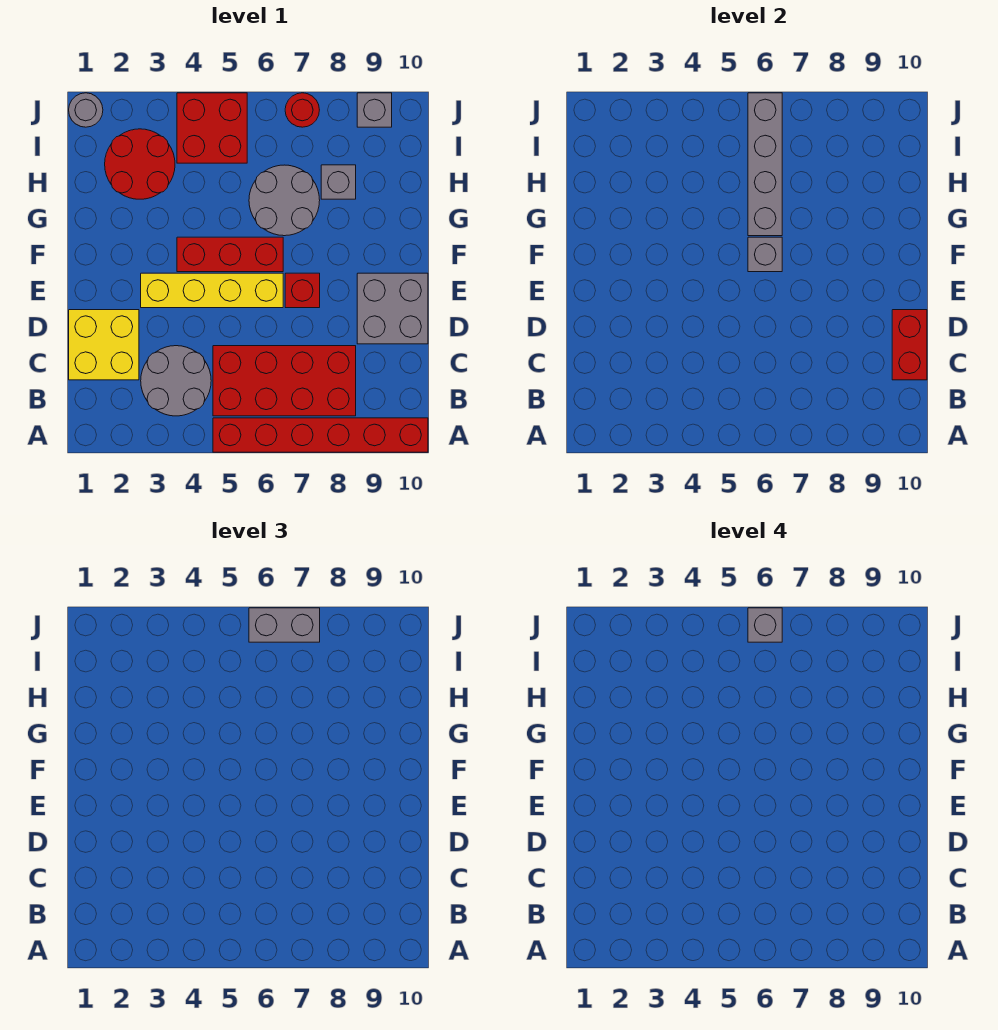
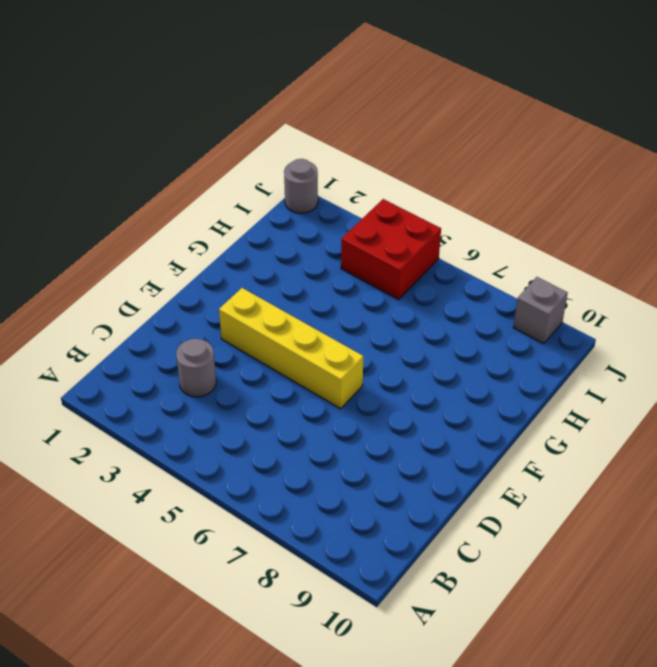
grey round brick C3 level 1 -> grey round brick B3:C4 level 1
none -> red brick A5:A10 level 1
none -> red brick B5:C8 level 1
none -> yellow brick C1:D2 level 1

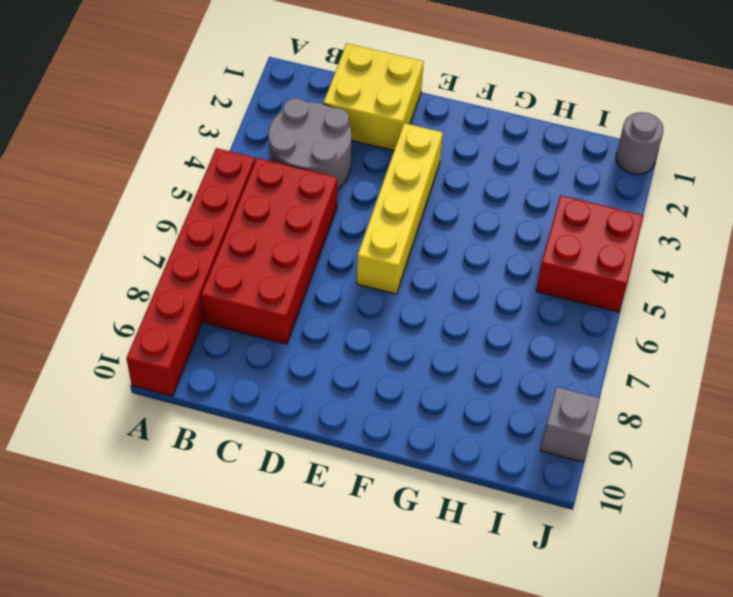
none -> grey brick D9:E10 level 1
none -> red brick E7 level 1
none -> red brick F4:F6 level 1

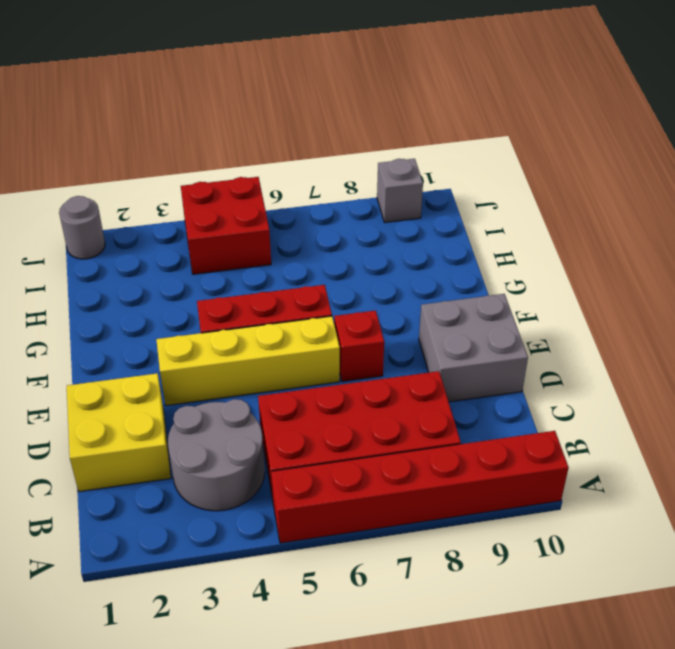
none -> grey round brick G6:H7 level 1
none -> red round brick H2:I3 level 1
none -> grey brick H8 level 1

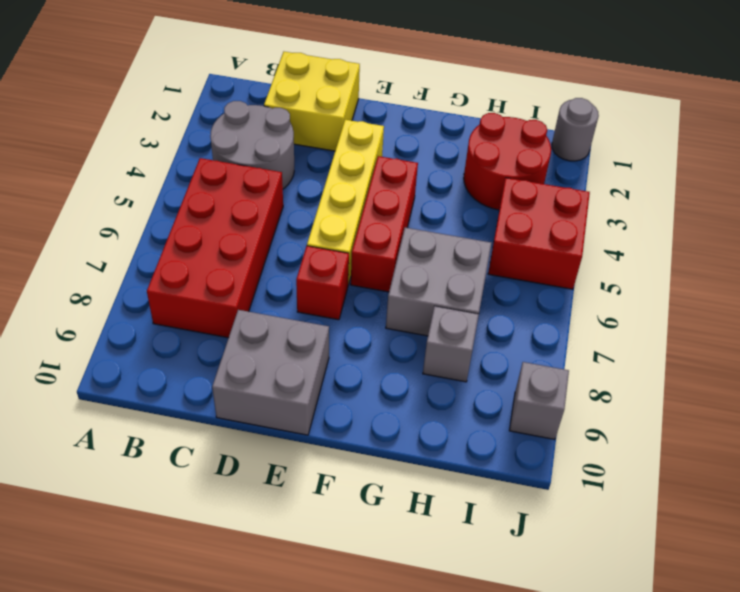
grey brick G6:H7 level 1 -> grey round brick G6:H7 level 1
none -> red brick A5:A10 level 1
none -> red round brick J7 level 1
none -> red brick C10:D10 level 2

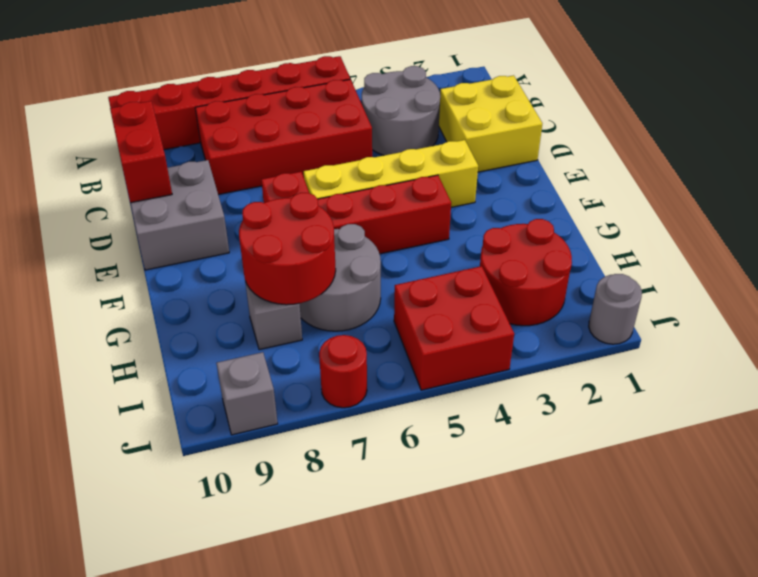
red round brick G7:H8 level 2 -> none
none -> grey brick F6 level 2
none -> grey brick G6:J6 level 2
none -> grey brick J6:J7 level 3

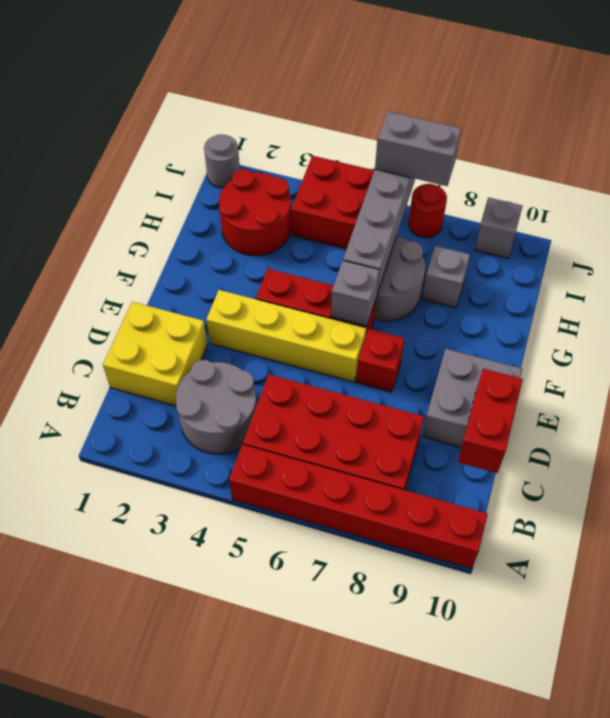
none -> grey brick J6 level 4

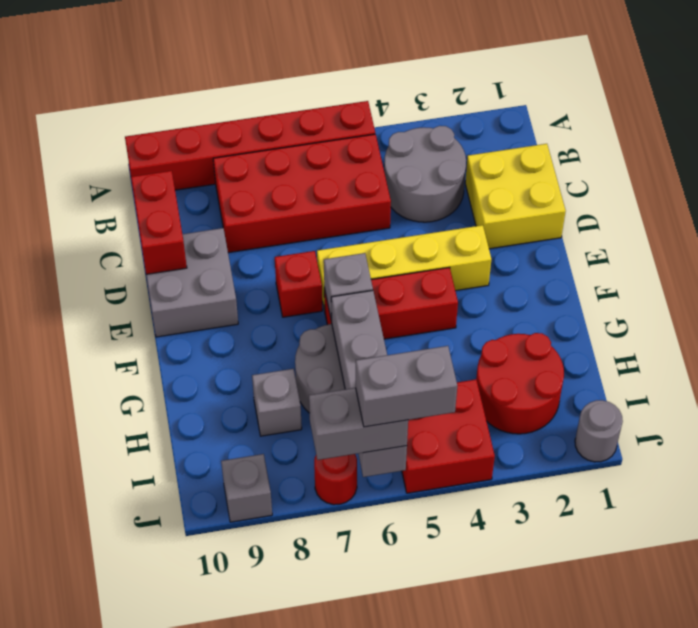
grey brick J5:J6 level 4 -> grey brick J6 level 4

